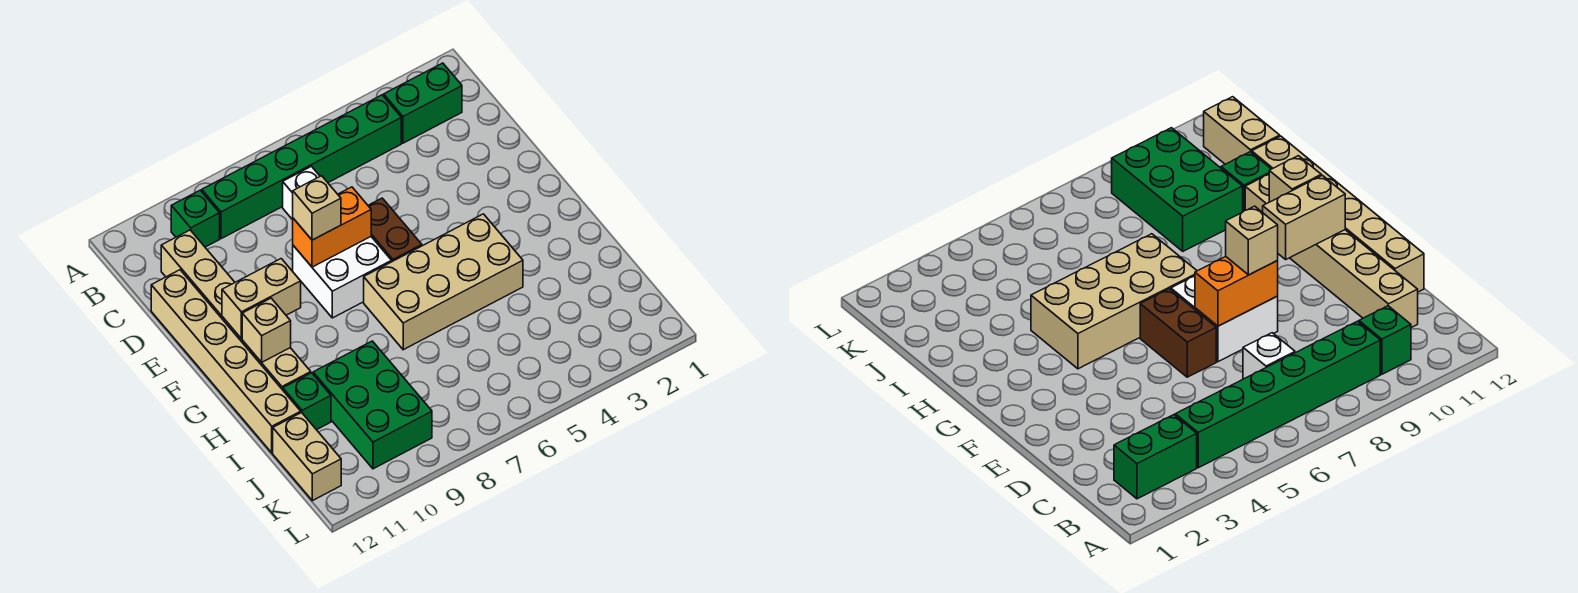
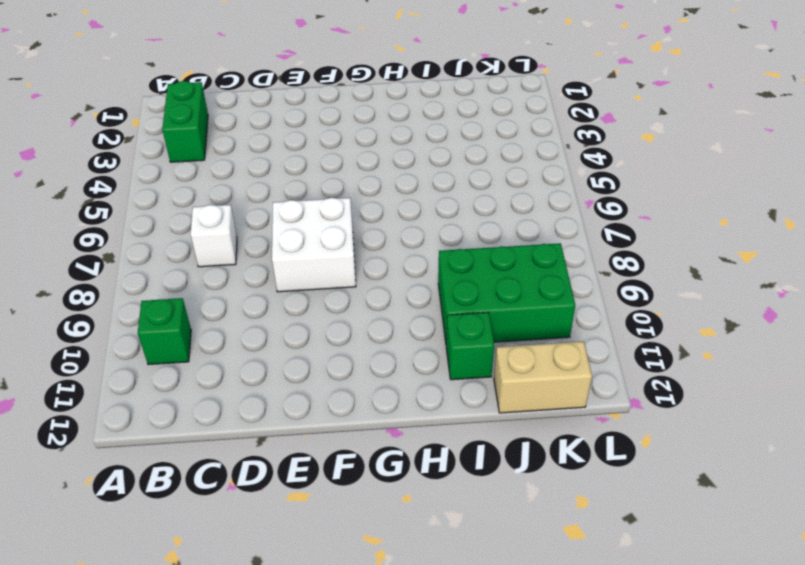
none -> green brick B4:B9 level 1
none -> tan brick C11:H11 level 1
none -> tan brick D12:I12 level 1

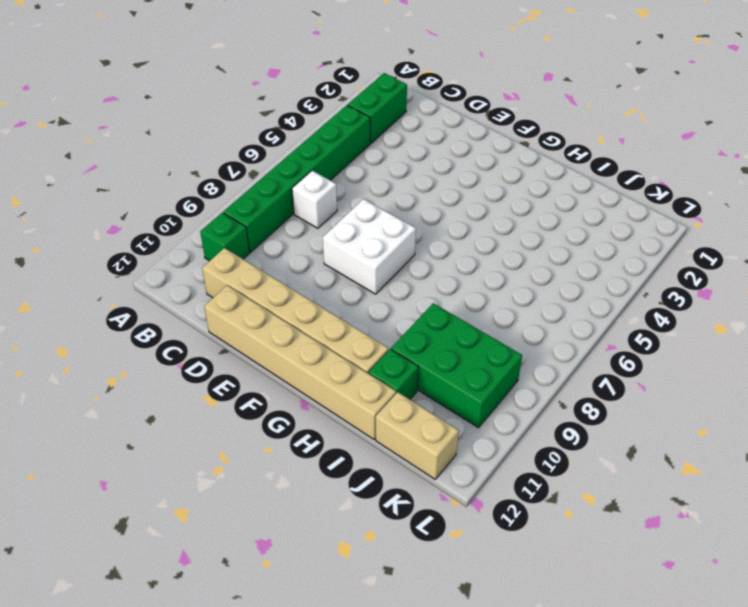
none -> brown brick E6:F6 level 1
none -> tan brick G4:H7 level 1
none -> orange brick E7:E8 level 2

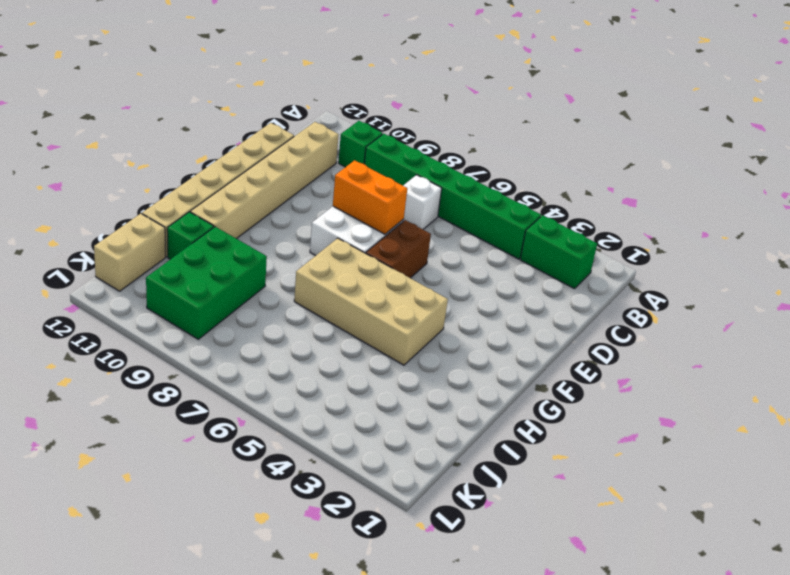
none -> tan brick F10:F11 level 2
none -> tan brick G11 level 2
none -> tan brick E8 level 3

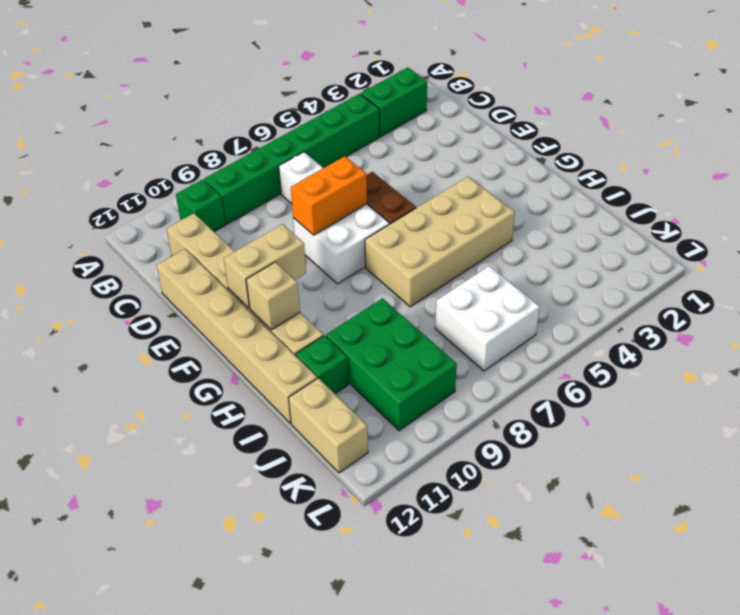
white brick J6:K7 level 1 -> none
none -> tan brick E8 level 3

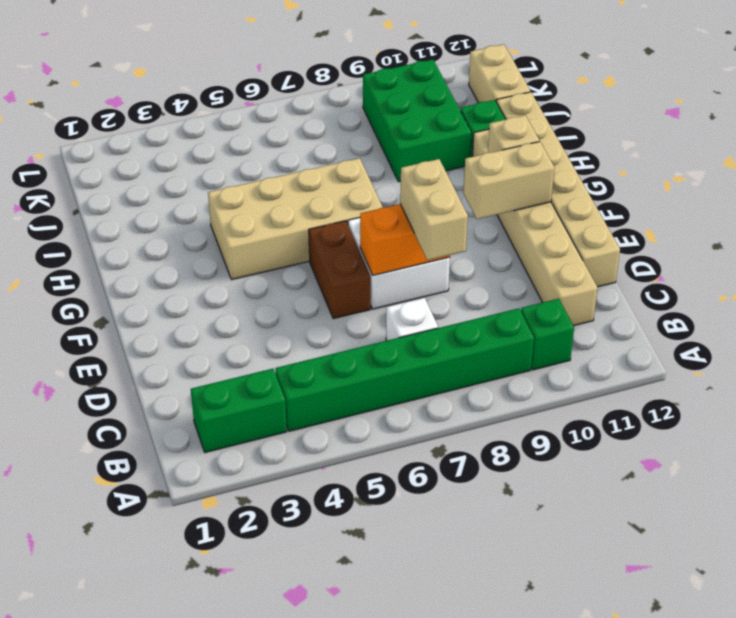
tan brick D8:E8 level 3 -> tan brick E8 level 3

